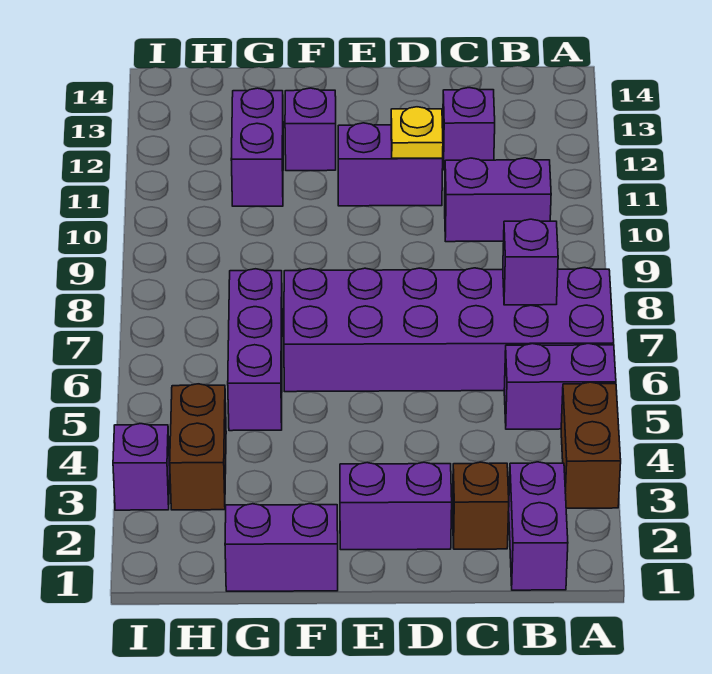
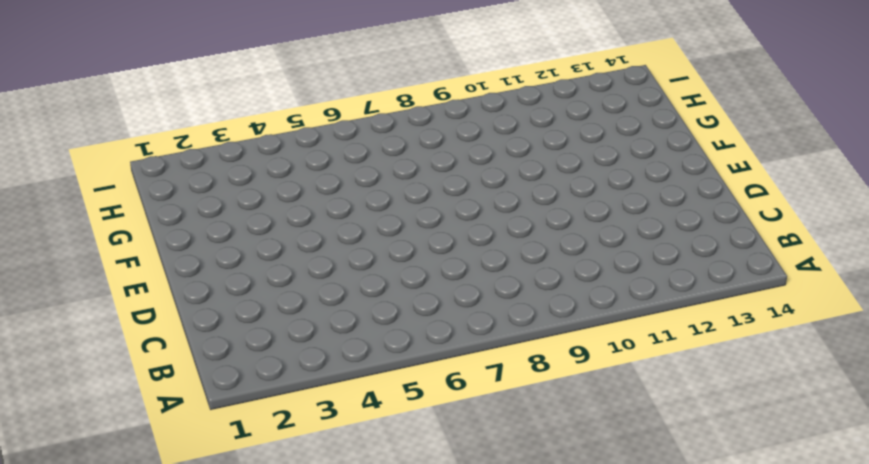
none -> brown brick A3:A4 level 1
none -> purple brick A5:B5 level 1
none -> purple brick A6:F7 level 1

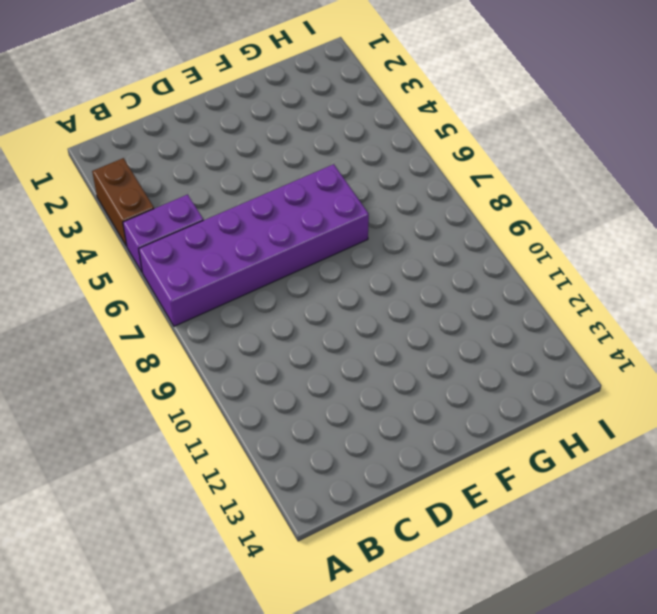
none -> purple brick B1:B2 level 1
none -> purple brick B10:C10 level 1
none -> brown brick C2 level 1

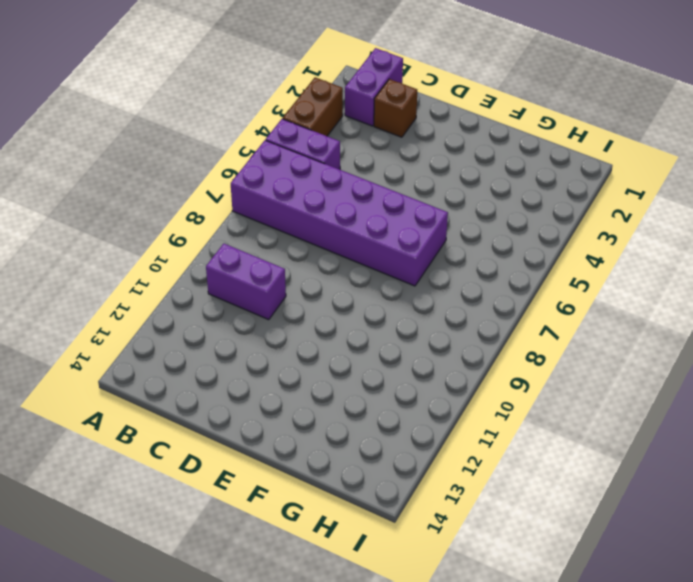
none -> purple brick C12 level 1
none -> purple brick D2:E2 level 1
none -> purple brick D11:E11 level 1

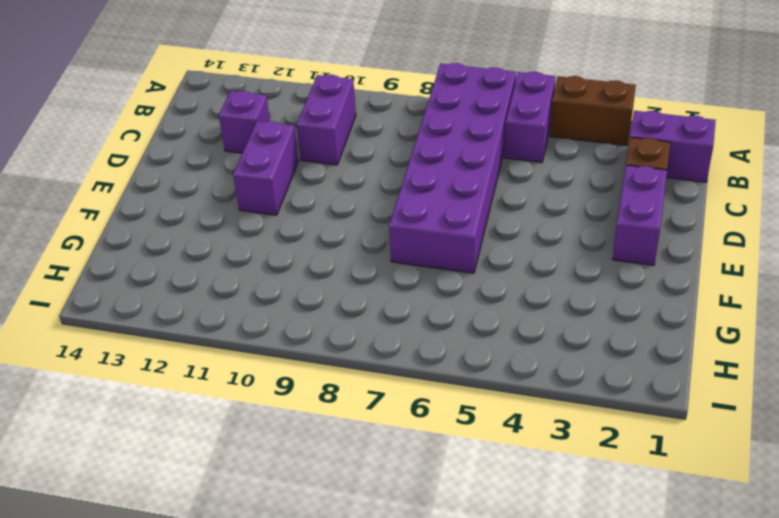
none -> purple brick F1:G1 level 1
none -> purple brick F12 level 1
none -> purple brick G5:G7 level 1

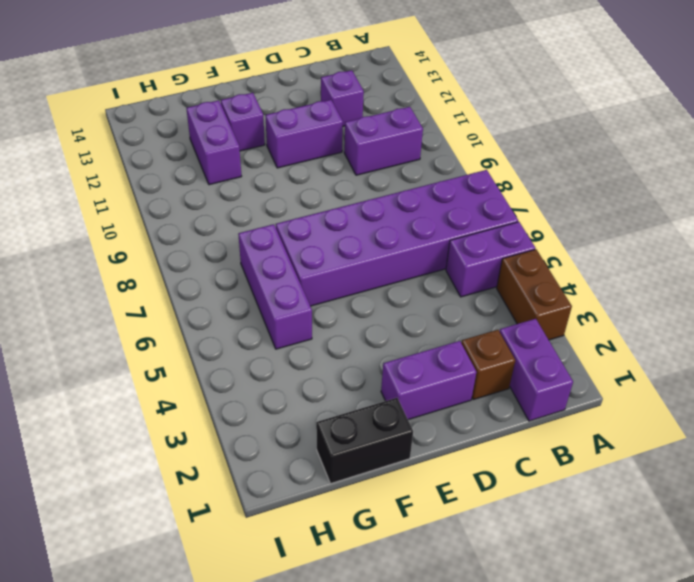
black brick F1:G1 level 1 -> purple brick F1:G1 level 1
none -> brown brick H3:H4 level 1
none -> purple brick I3 level 1
none -> purple brick B7 level 2

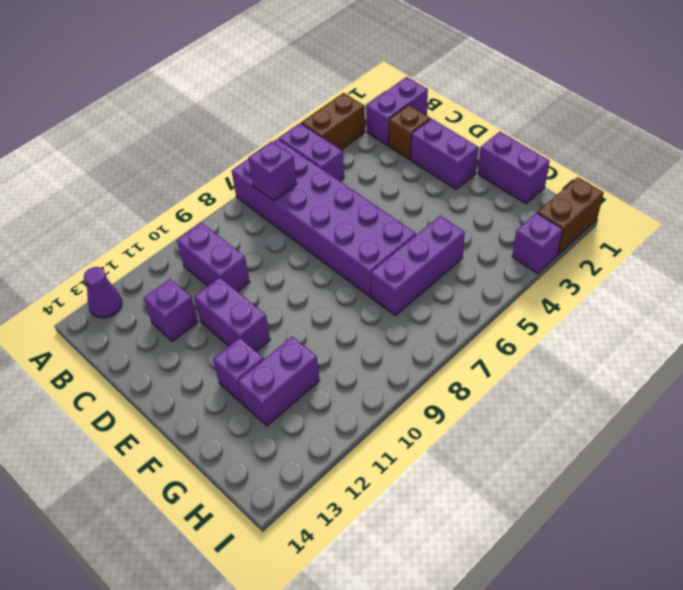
purple cone A13 level 1 -> none
brown brick I1:I2 level 1 -> brown brick H3:H4 level 1
none -> yellow plate D11 level 2

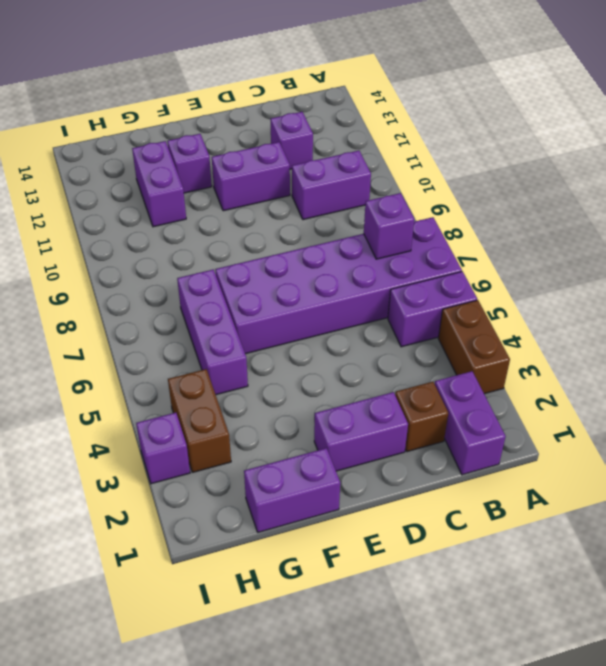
none -> yellow plate D11 level 2

